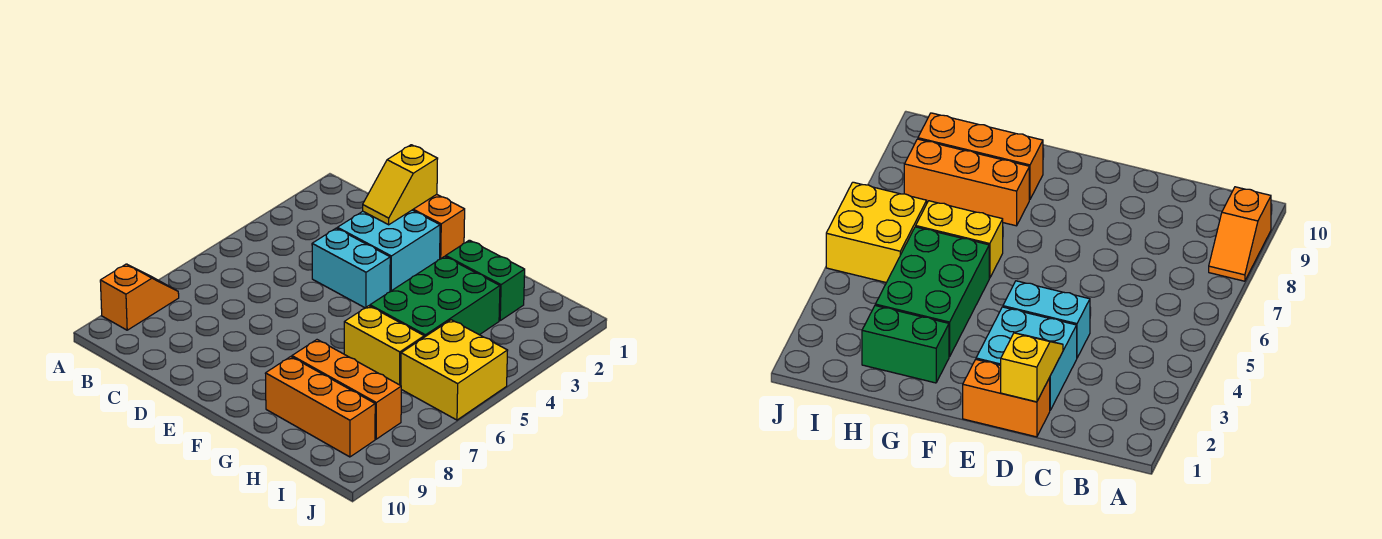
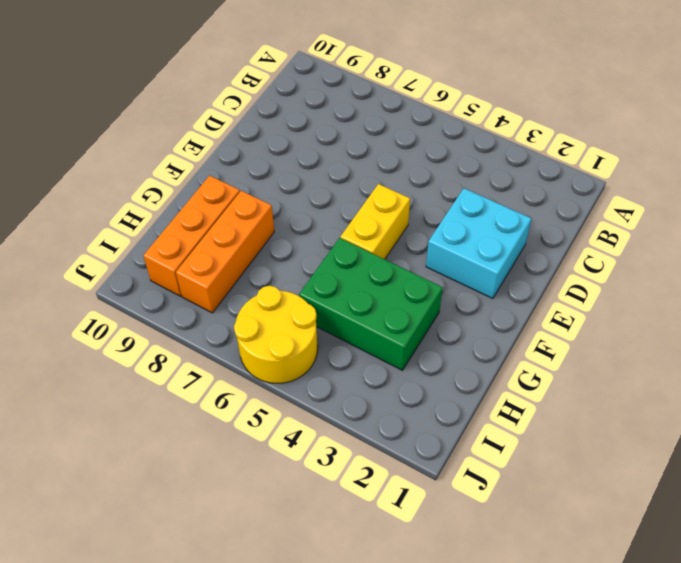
yellow brick E5:F5 level 1 -> yellow brick G6:H6 level 1
yellow round brick I5:J6 level 1 -> yellow brick I5:J6 level 1
none -> orange slope A8:A9 level 1 top 9
none -> orange brick D1:E1 level 1

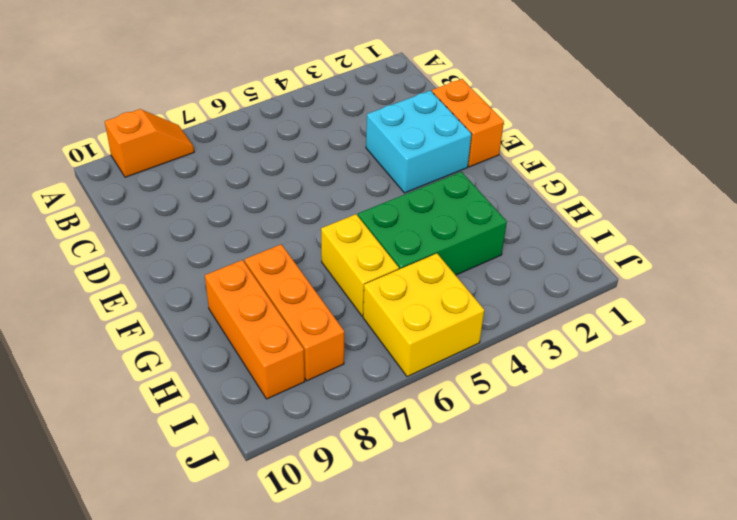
none -> cyan brick D4:E4 level 1
none -> green brick G2:H2 level 1

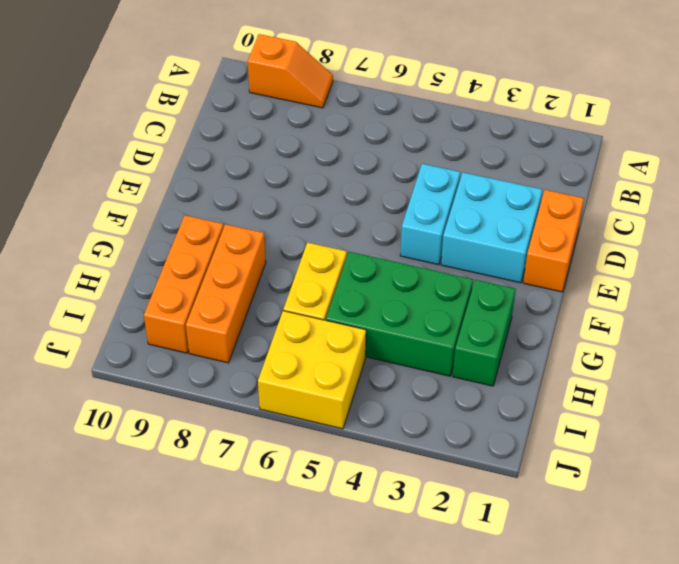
none -> yellow slope D1:D2 level 2 top 1

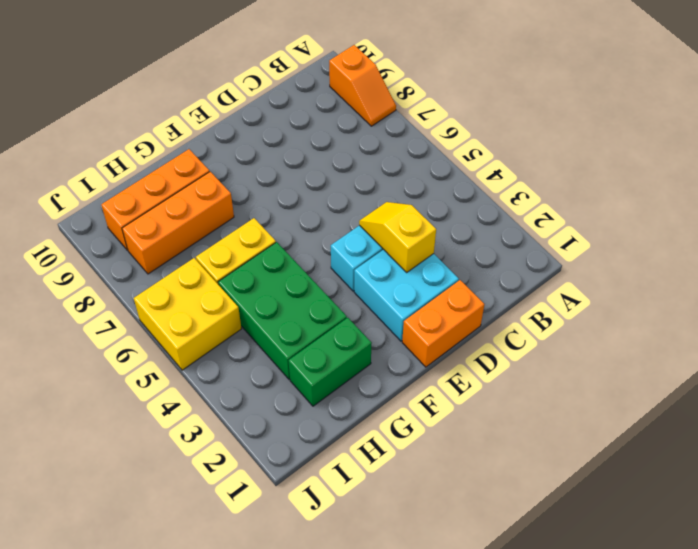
yellow slope D3:D4 level 2 top 3 -> yellow slope D1:D2 level 2 top 1

